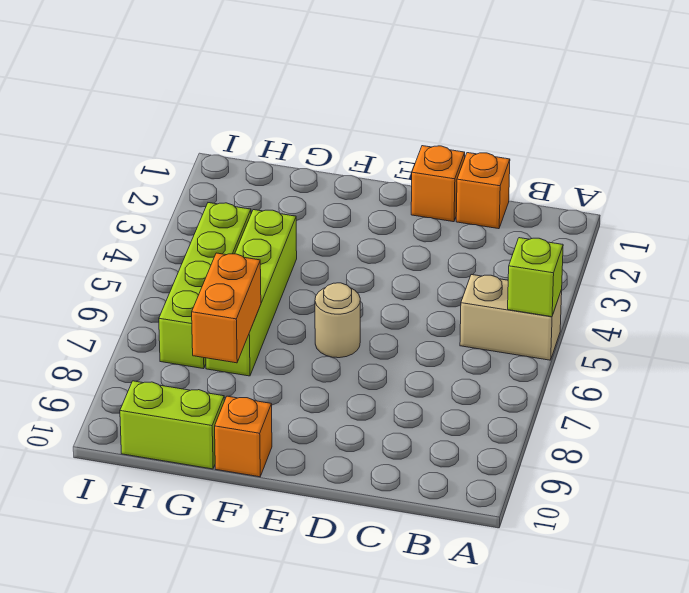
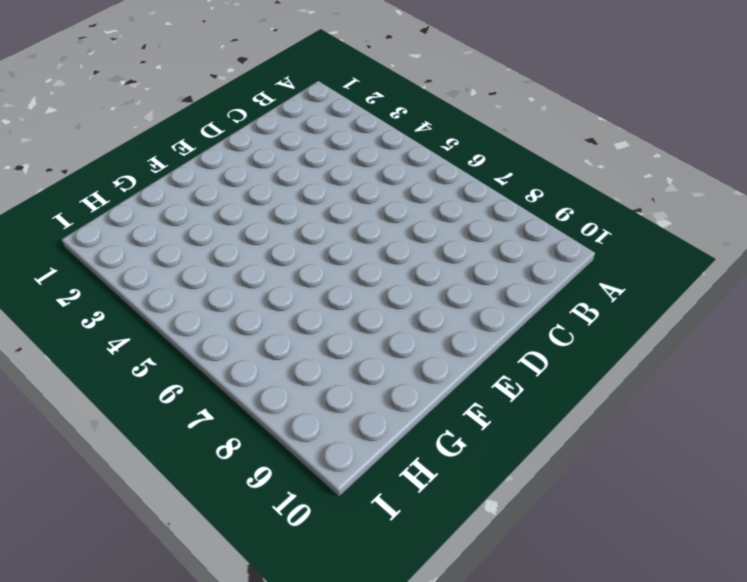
none -> tan brick A5:B5 level 1
none -> orange brick C1 level 1

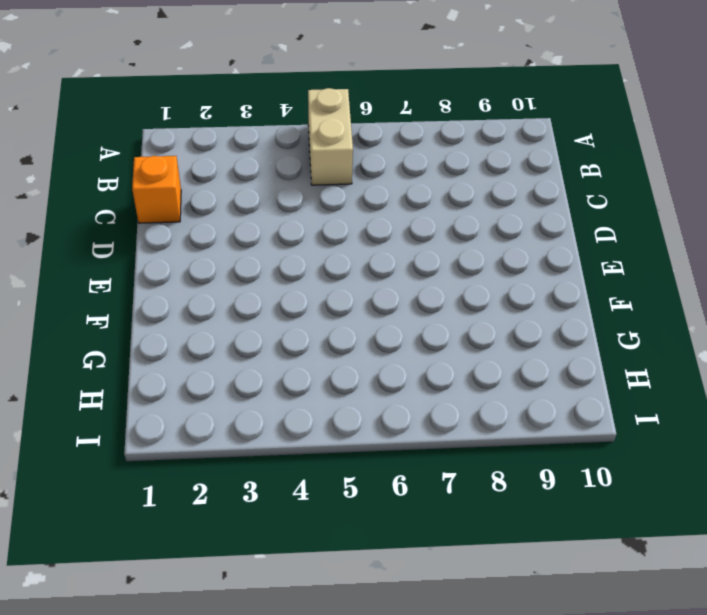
none -> orange brick D1 level 1
none -> tan round brick E6 level 1

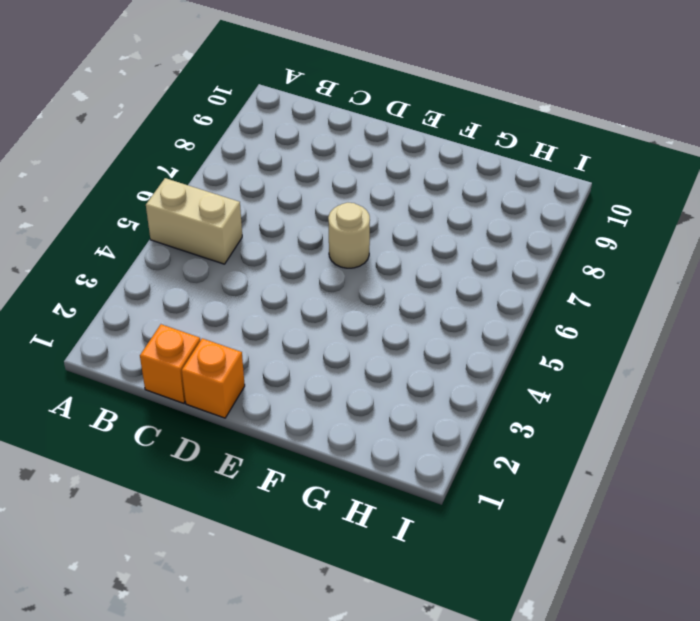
none -> orange brick F10 level 1
none -> lime brick G4:G7 level 1

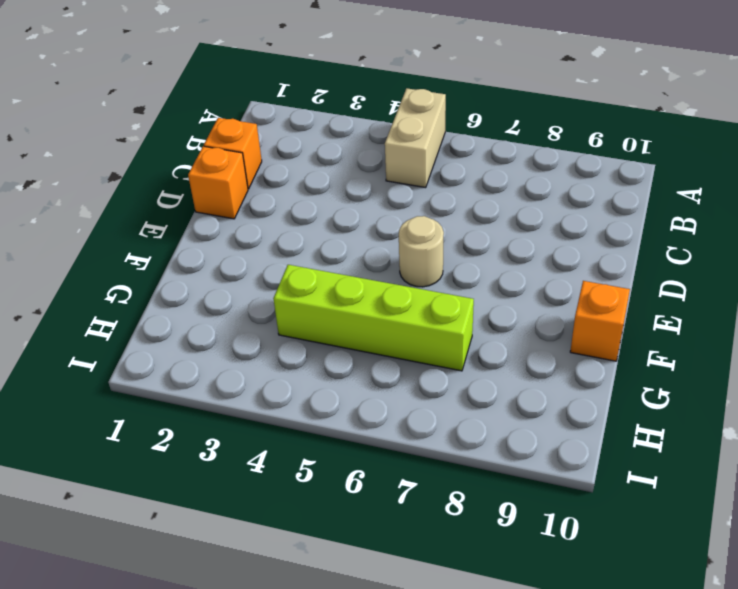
none -> lime brick G10:H10 level 1
none -> lime brick H4:H7 level 1

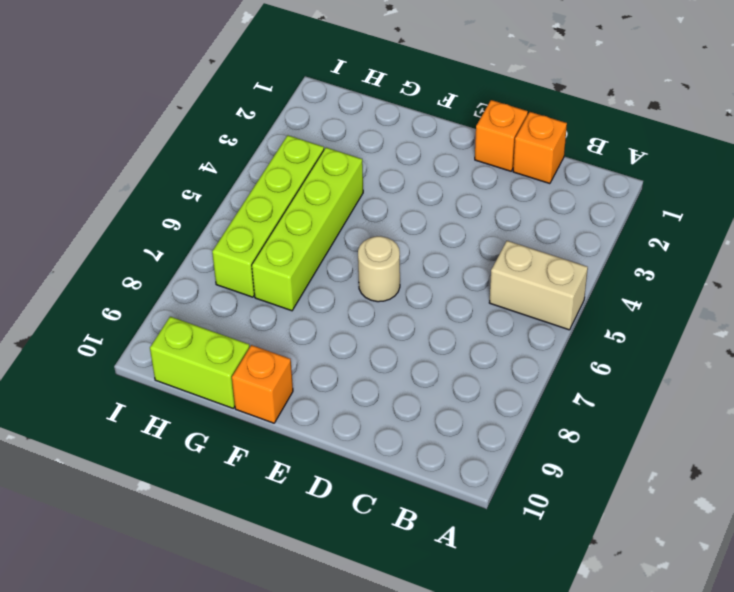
none -> lime brick A5 level 2
none -> orange brick G7:G8 level 2

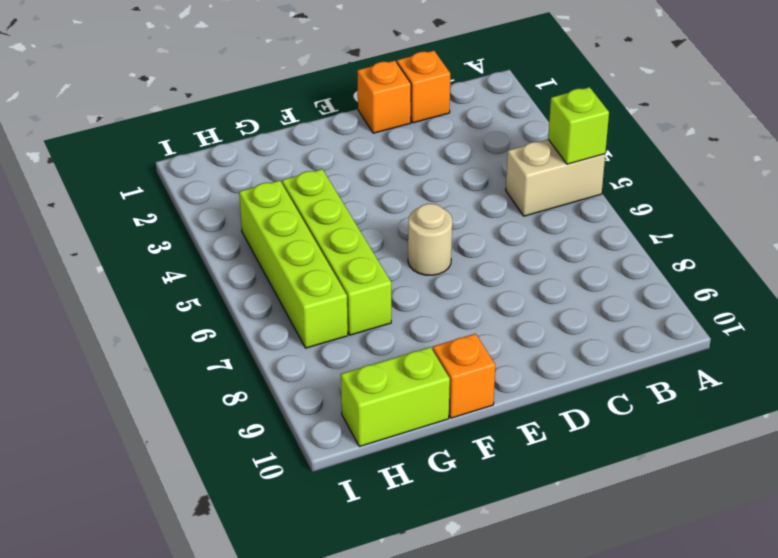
none -> orange brick G7:G8 level 2

